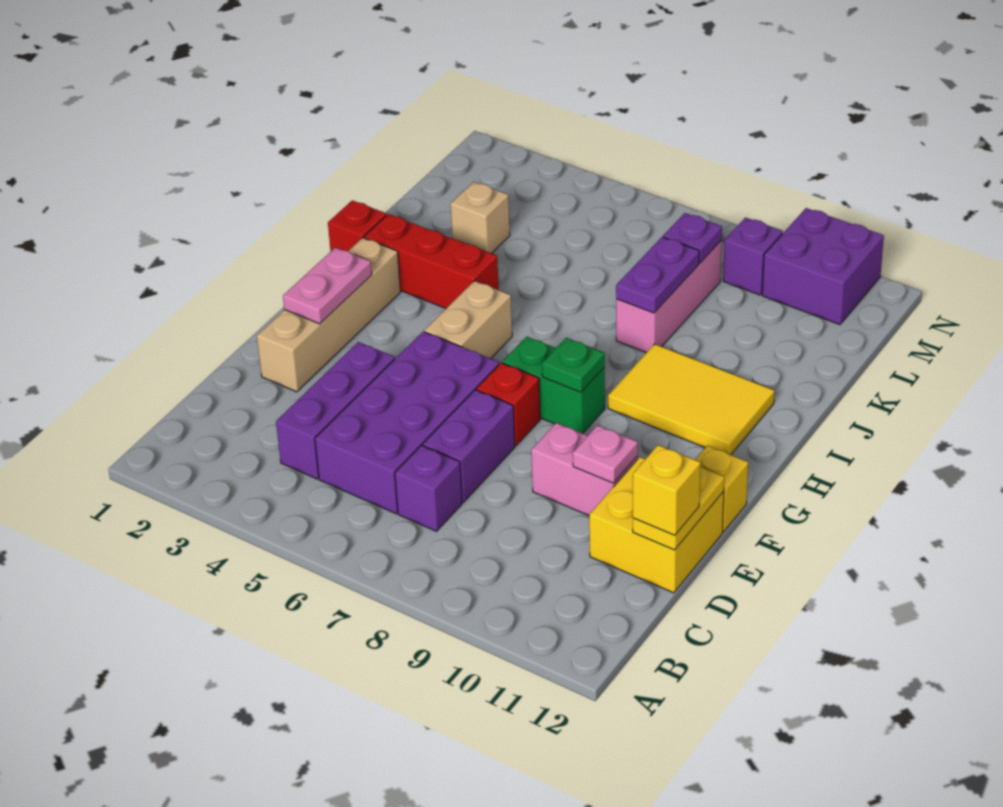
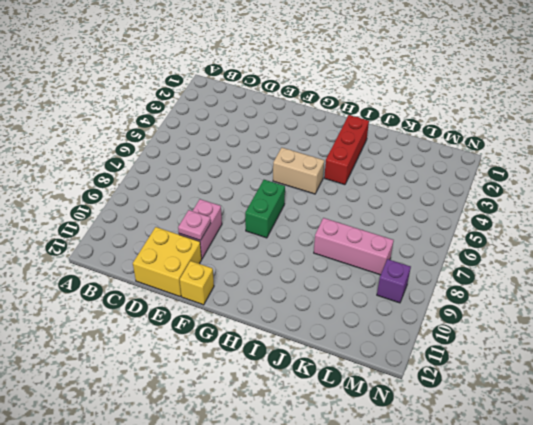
none -> purple brick C4:E4 level 1
none -> purple brick C5:F6 level 1
none -> purple brick C7 level 1

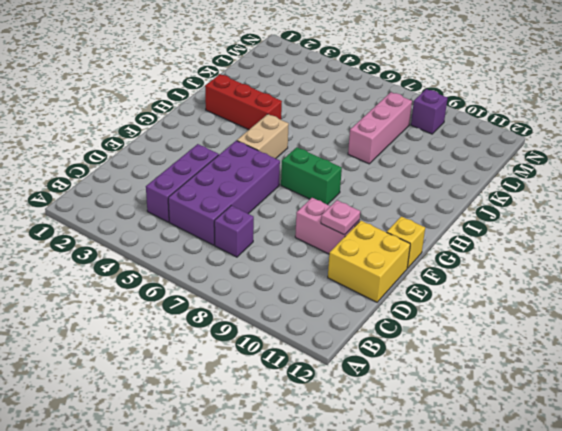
none -> purple brick D7:E7 level 1
none -> tan brick E2:H2 level 1
none -> red brick F7 level 1

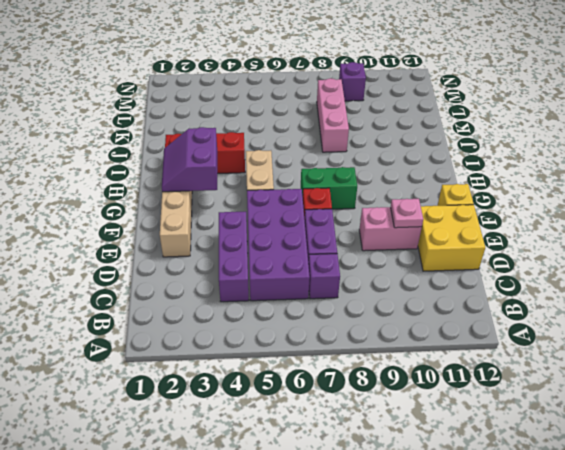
purple slope G2:H3 level 2 top 3 -> pink plate F2:G2 level 2
none -> yellow tile H9:I11 level 1
none -> red brick I1 level 1
none -> tan brick K3 level 1

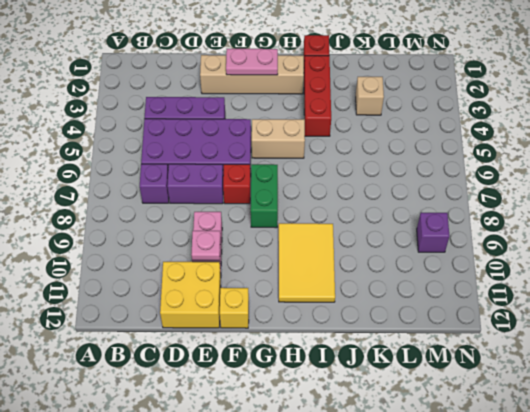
none -> pink brick J8:L8 level 1
none -> purple brick M10:N11 level 1
none -> yellow plate D12:E12 level 2

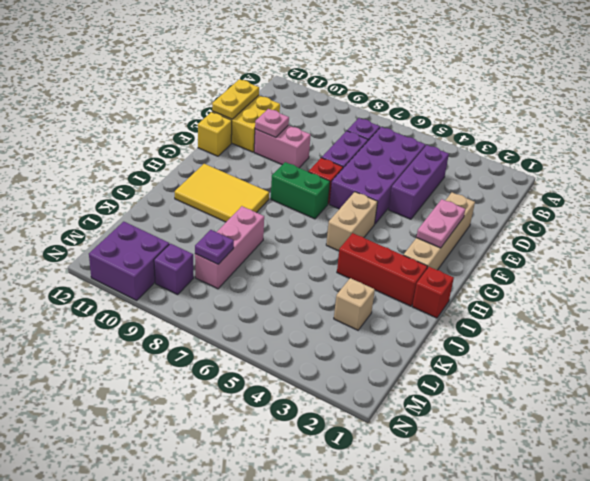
none -> green plate G8 level 2
none -> purple plate J8:K8 level 2
none -> yellow brick D12 level 3

